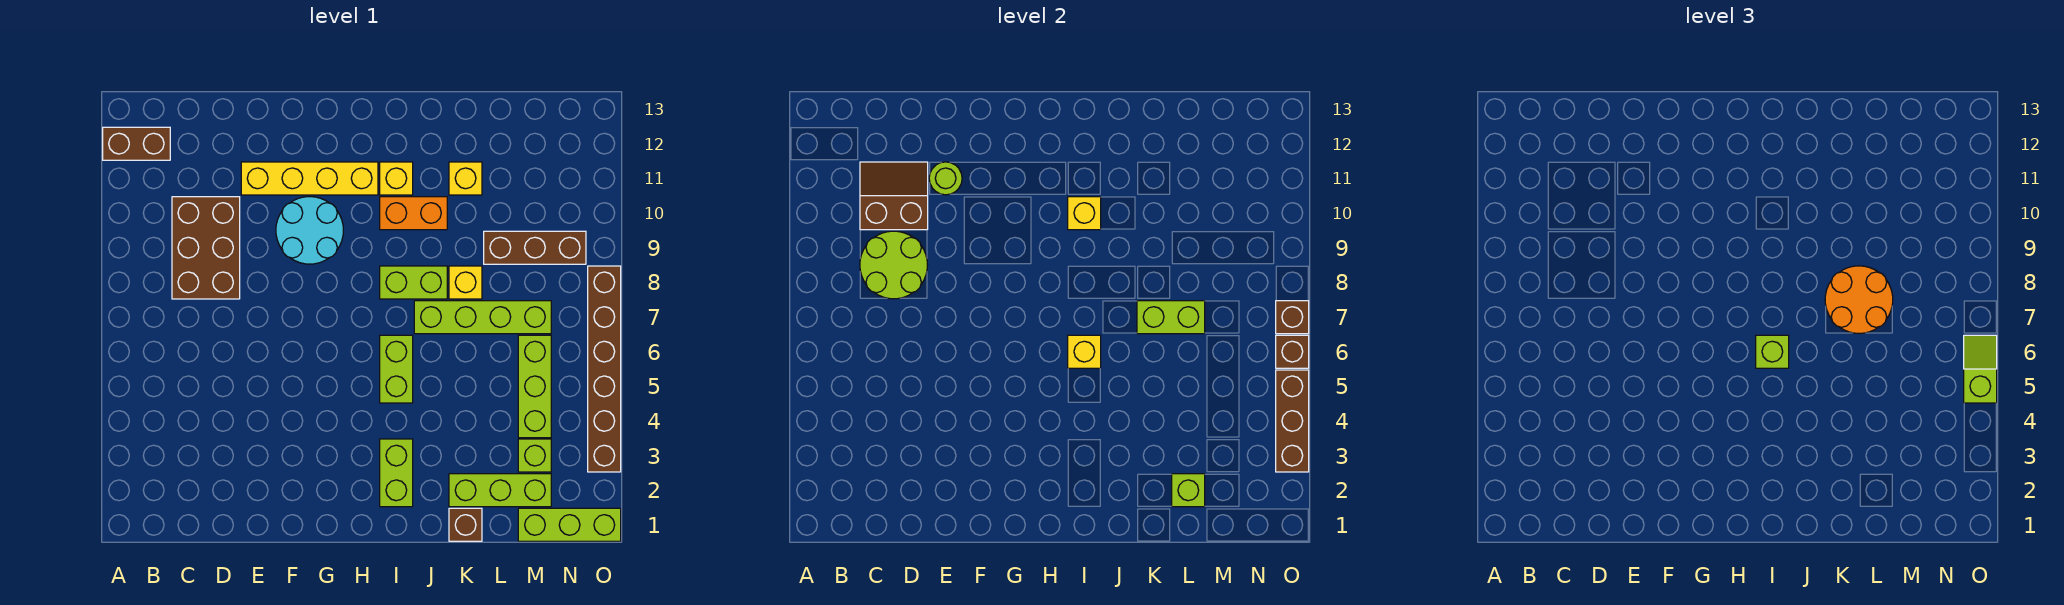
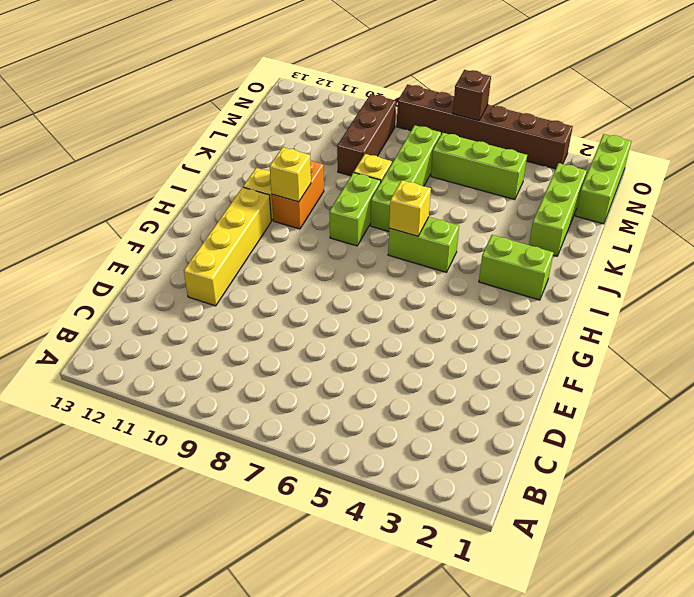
none -> brown brick A12:B12 level 1
none -> brown brick C8:D10 level 1
none -> cyan round brick F9:G10 level 1
none -> brown brick K1 level 1

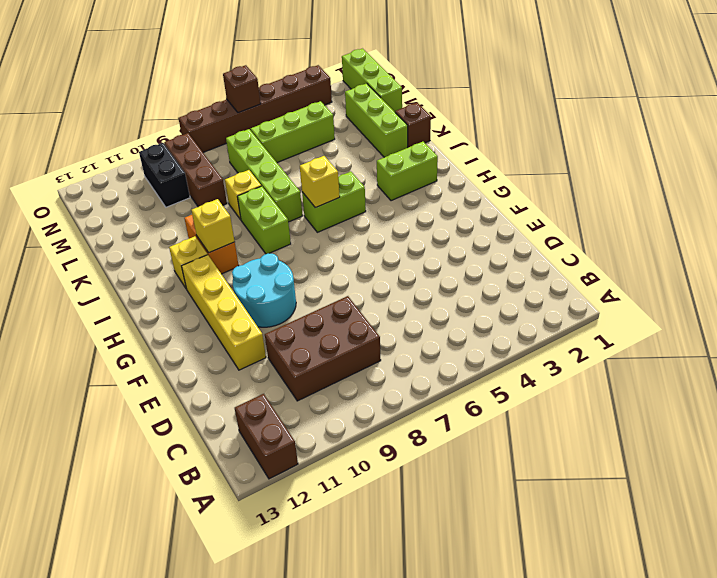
black brick M10:N10 level 1 -> none
none -> yellow brick K11 level 1
none -> lime brick M3 level 1
none -> lime round brick C8:D9 level 2
none -> brown slope C10:D11 level 2 top 10

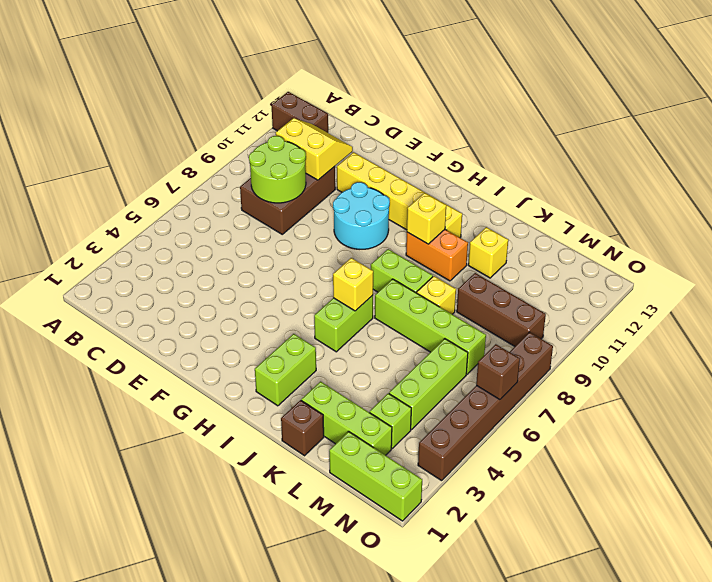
yellow slope C10:D11 level 2 top 10 -> brown slope C10:D11 level 2 top 10
none -> lime round brick E11 level 2
none -> lime brick K7:L7 level 2
none -> lime brick L2 level 2
none -> brown brick O3:O5 level 2

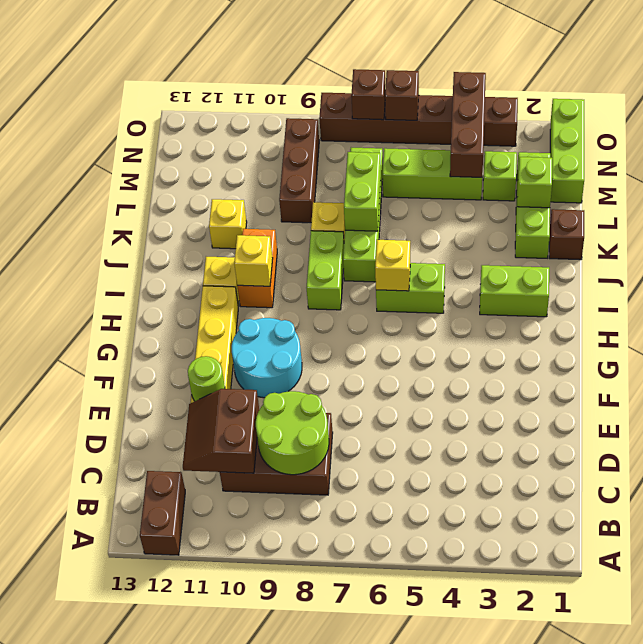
brown brick M4:O4 level 2 -> brown brick O3:O5 level 2
none -> lime brick I6 level 3
none -> orange round brick K7:L8 level 3
none -> lime slope O5:O6 level 3 top 5

